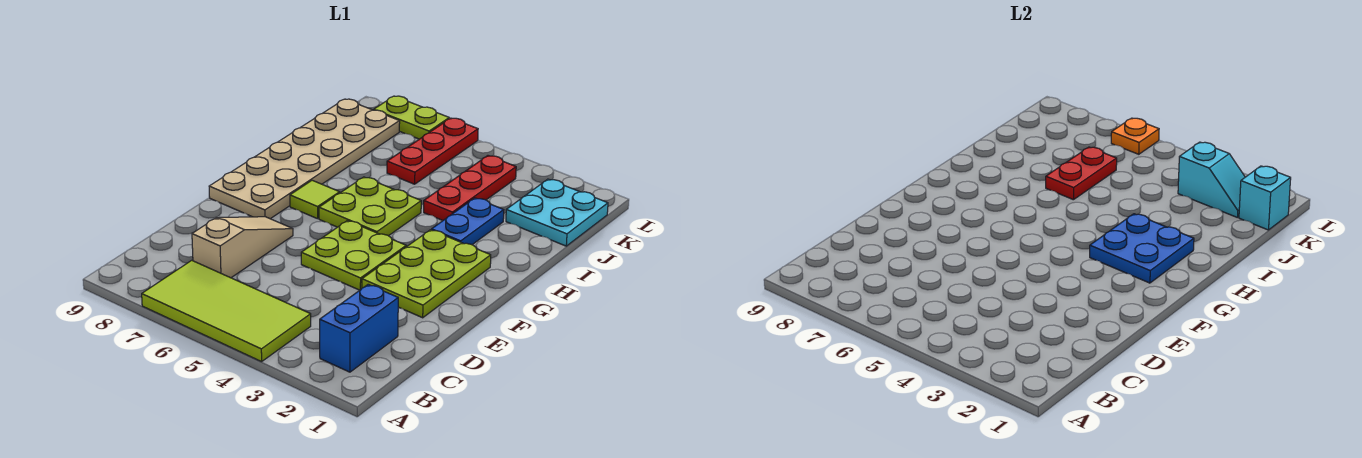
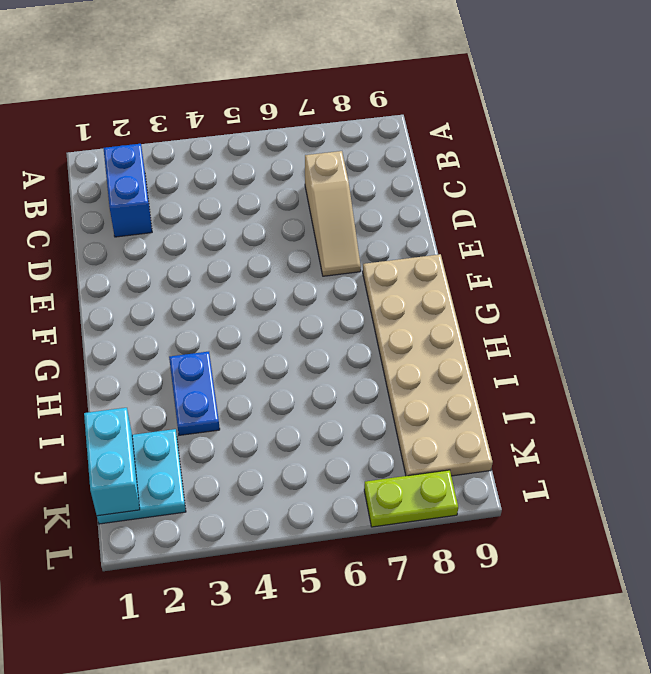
cyan brick J1:K1 level 2 -> cyan brick K1 level 2
none -> lime tile A4:B7 level 1
none -> lime plate E2:G3 level 1
none -> lime plate E4:F5 level 1

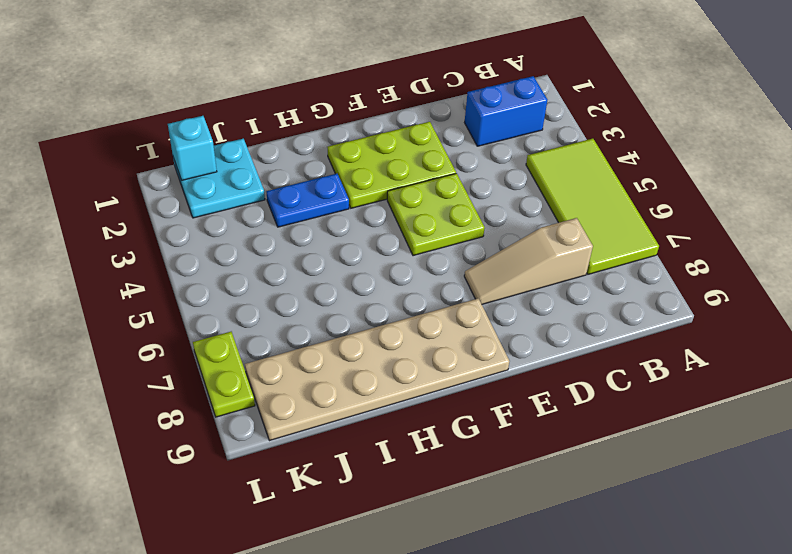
none -> lime plate G5:H6 level 1
none -> lime tile G7 level 1
none -> red plate I4:K4 level 1

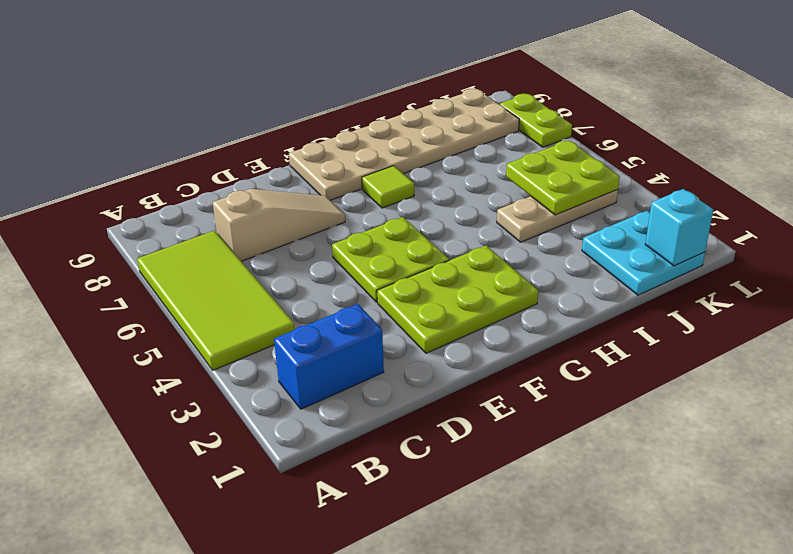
tan plate I4:K4 level 1 -> red plate I4:K4 level 1
lime plate J4:K5 level 2 -> lime plate G5:H6 level 1
none -> blue plate H3:I3 level 1
none -> red plate J6:L6 level 1
none -> blue plate G2:H3 level 2

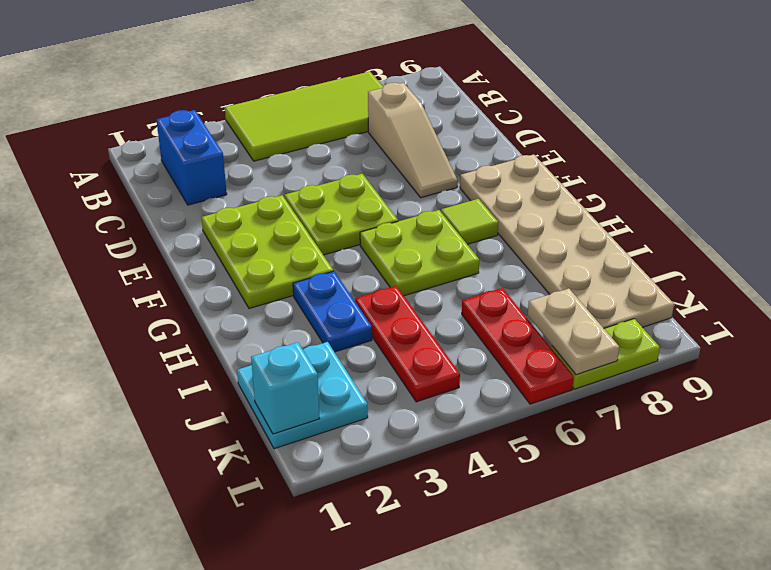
tan plate K7:L7 level 2 -> none
none -> blue plate G2:H3 level 2
none -> red plate I6:J6 level 2
none -> cyan slope K2:K3 level 2 top 3

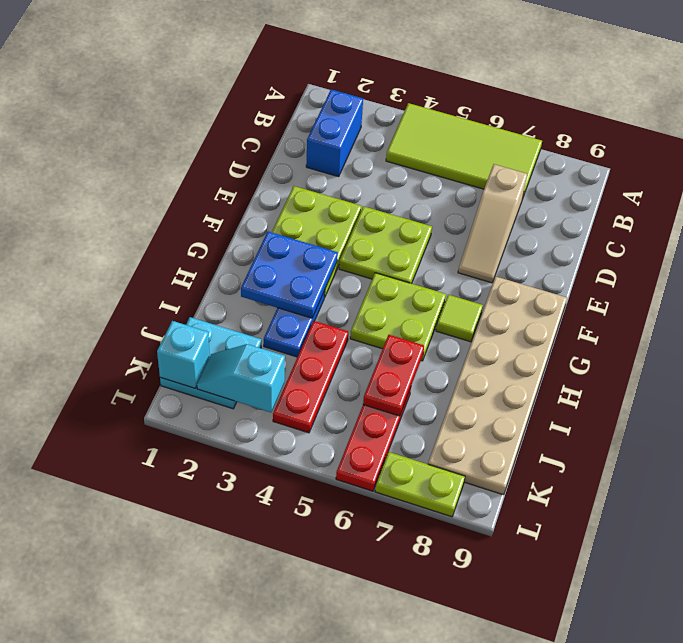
none -> orange plate L6 level 2

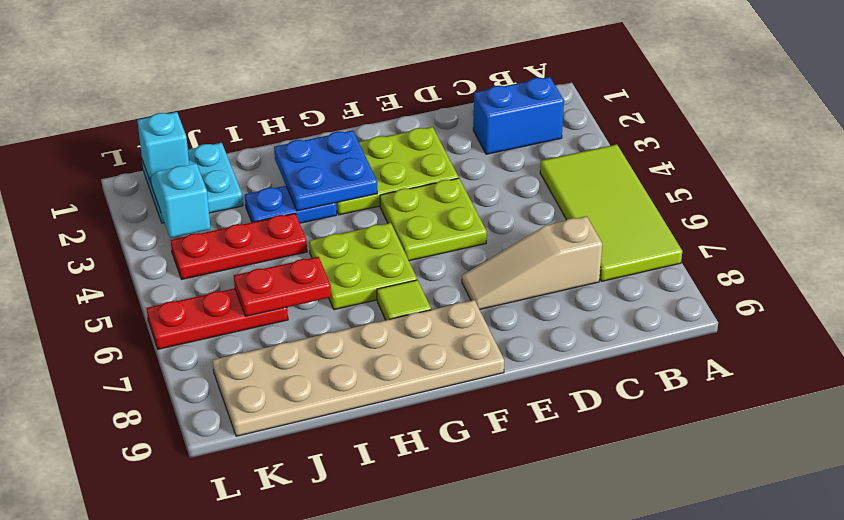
none -> lime plate L7:L8 level 1
none -> orange plate L6 level 2

